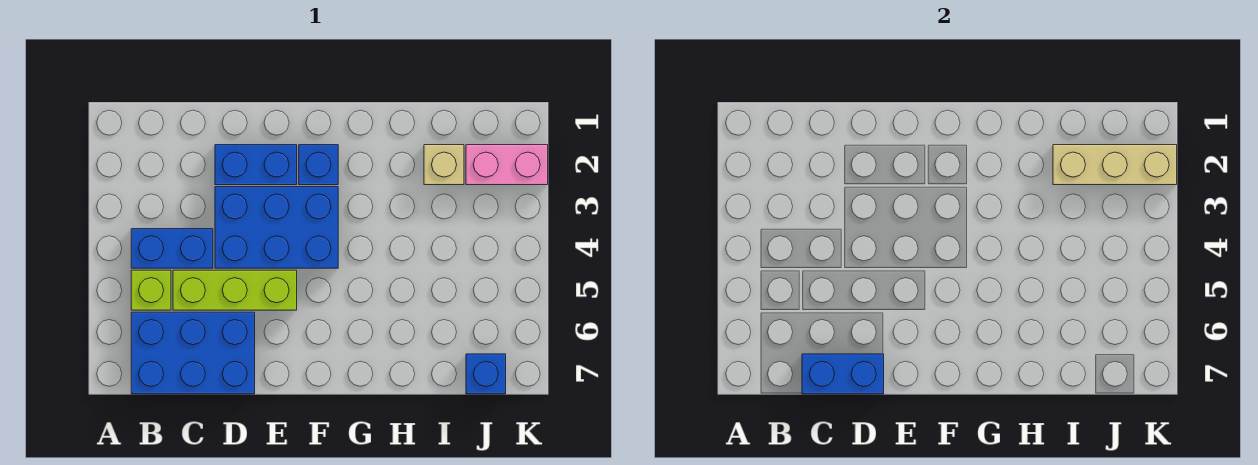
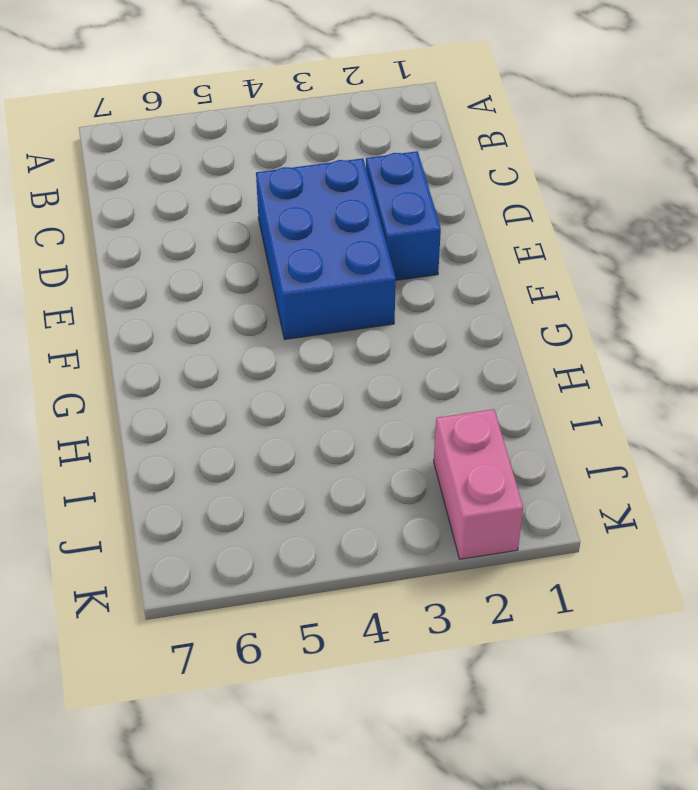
none -> blue brick B4:C4 level 1
none -> lime brick B5 level 1
none -> blue brick B6:D7 level 1

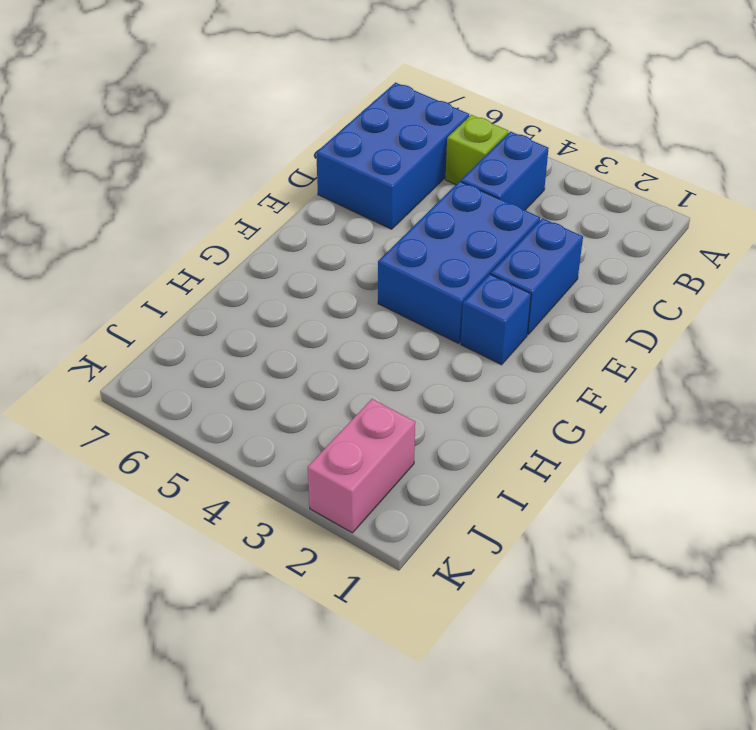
none -> lime brick C5:E5 level 1
none -> tan brick I2 level 1
none -> blue brick J7 level 1

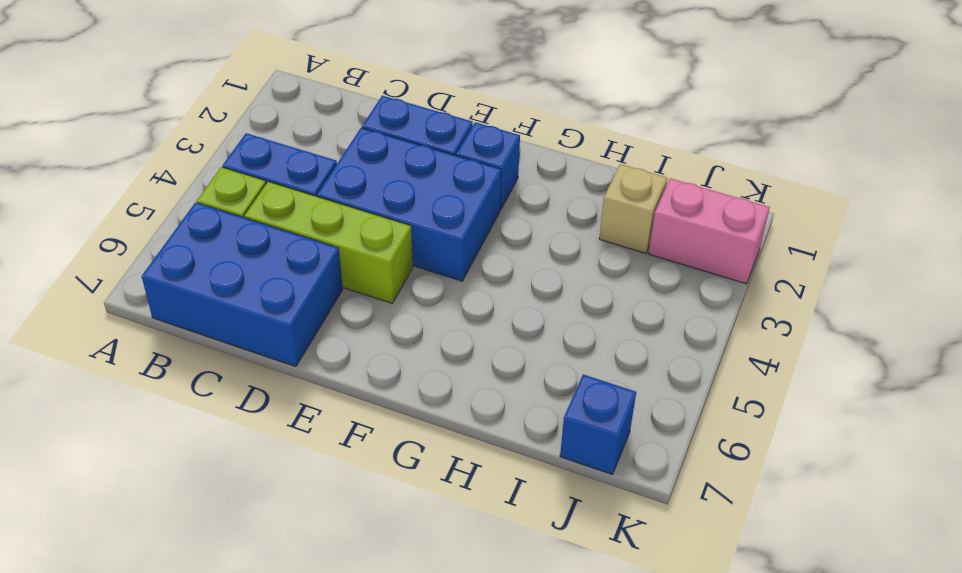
none -> blue brick C7:D7 level 2
none -> tan brick I2:K2 level 2

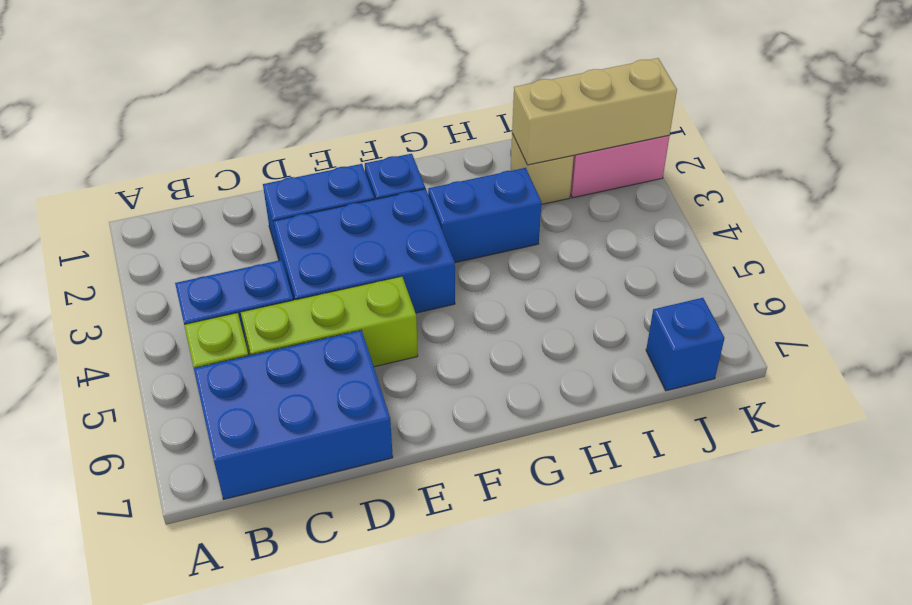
blue brick G3:H3 level 1 -> blue brick C7:D7 level 2

